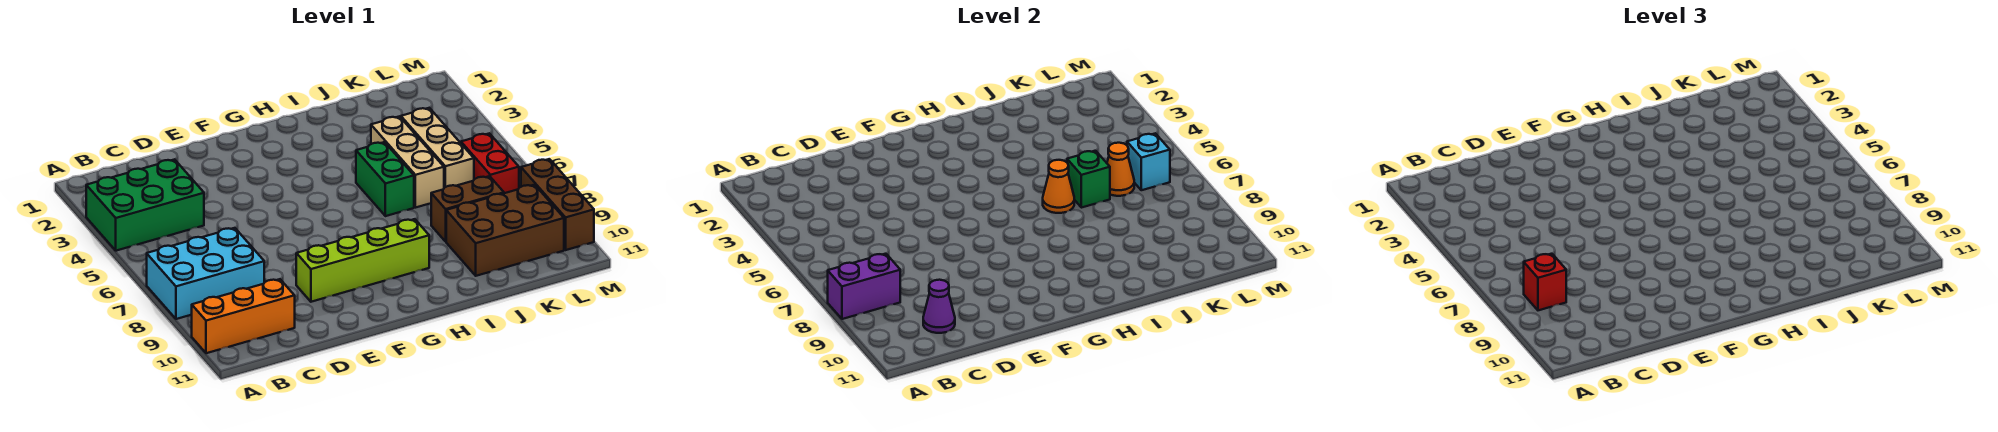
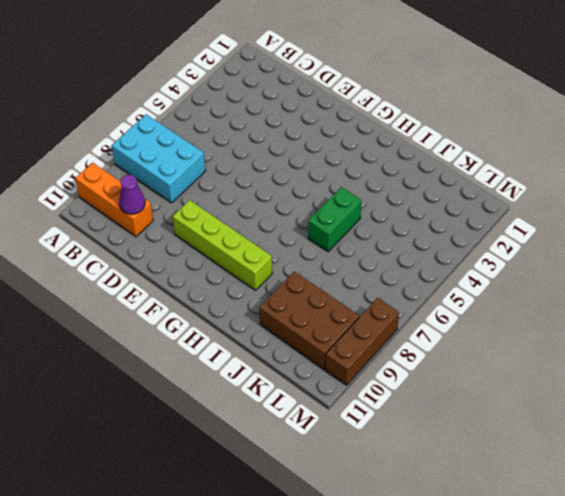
none -> green brick A3:C4 level 1
none -> tan brick J4:J6 level 1
none -> brown brick J8:K8 level 1

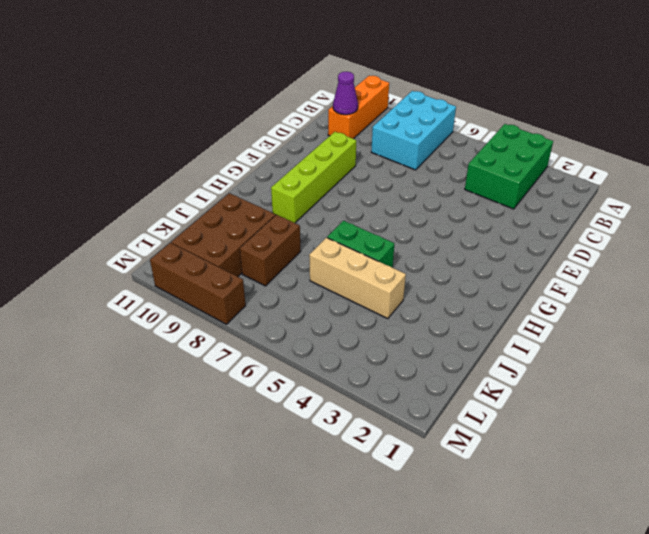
none -> tan brick K4:K6 level 1
none -> red brick L6:L7 level 1
none -> purple brick A8:B8 level 2

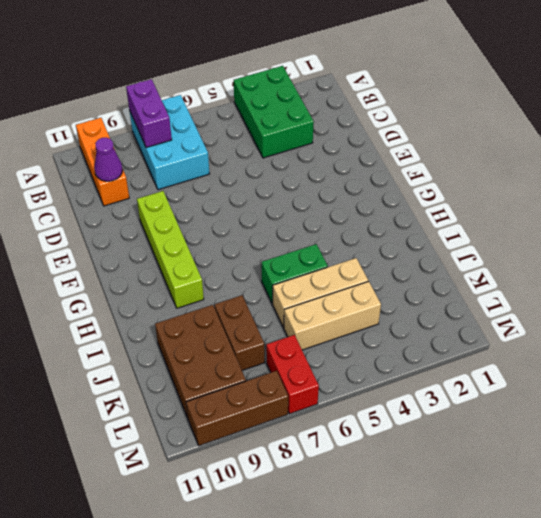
red brick L7:M7 level 1 -> red brick L6:L7 level 1
none -> orange cone I6 level 2
none -> green brick J6 level 2
none -> orange cone K6 level 2

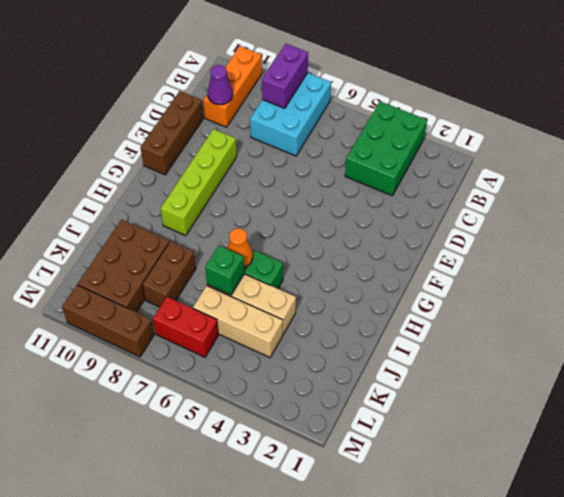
brown brick D11:F11 level 1 -> none
none -> orange cone K6 level 2
none -> cyan brick L6 level 2
none -> red brick B8 level 3

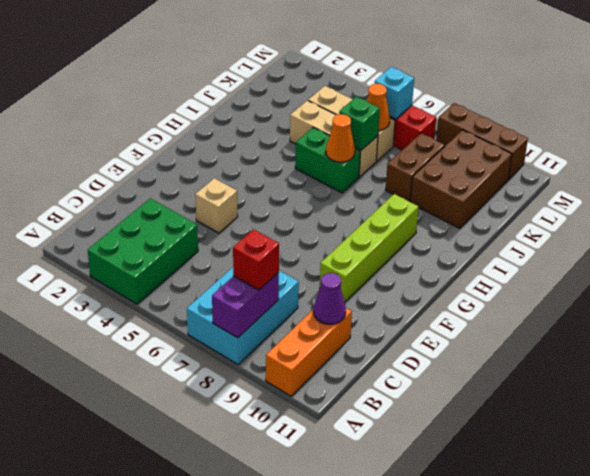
tan brick E4 level 1 -> none

